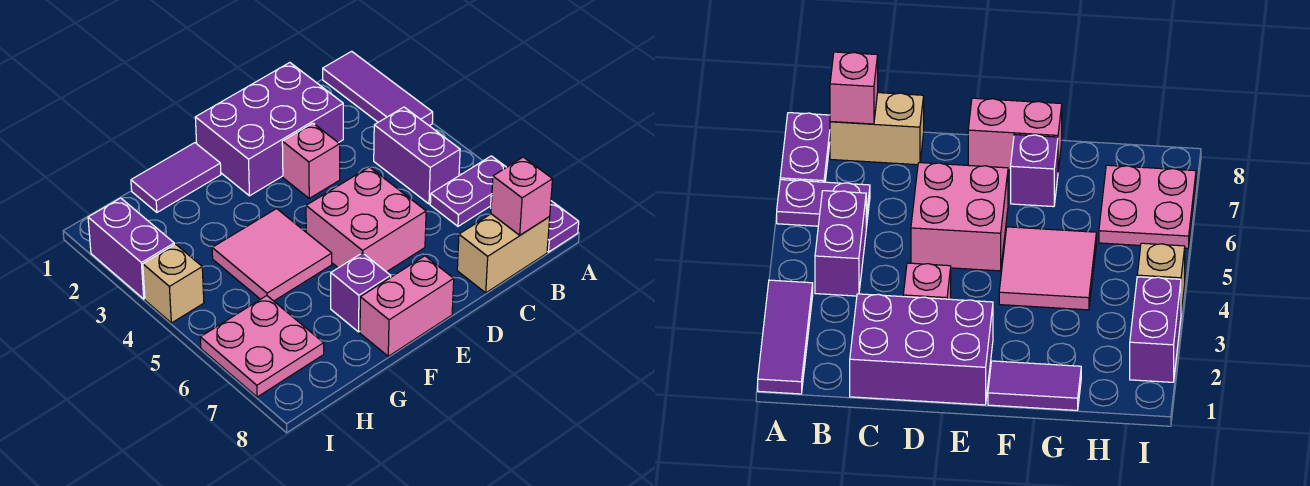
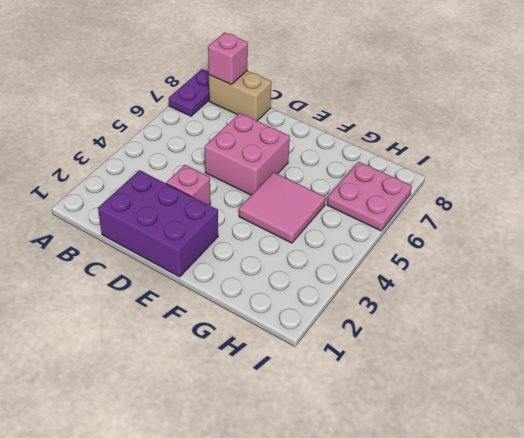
none -> purple tile A1:A3 level 1
none -> purple plate A6:B6 level 1
none -> purple brick B4:B5 level 1

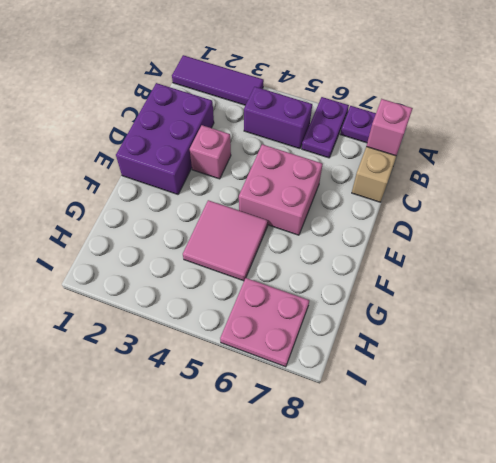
none -> pink brick E8:F8 level 1
none -> purple tile F1:G1 level 1
none -> purple brick F7 level 1

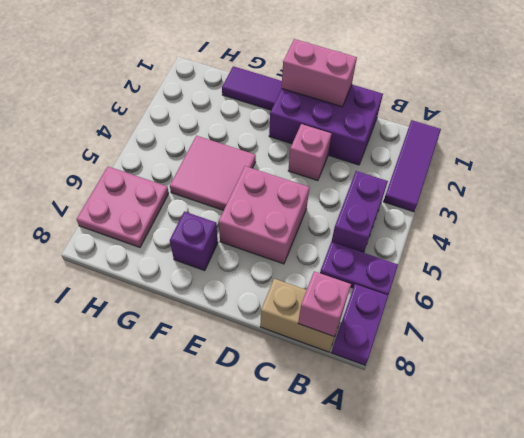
pink brick D1:E1 level 2 -> pink brick E8:F8 level 1
none -> purple brick I2:I3 level 1
none -> tan brick I4 level 1

